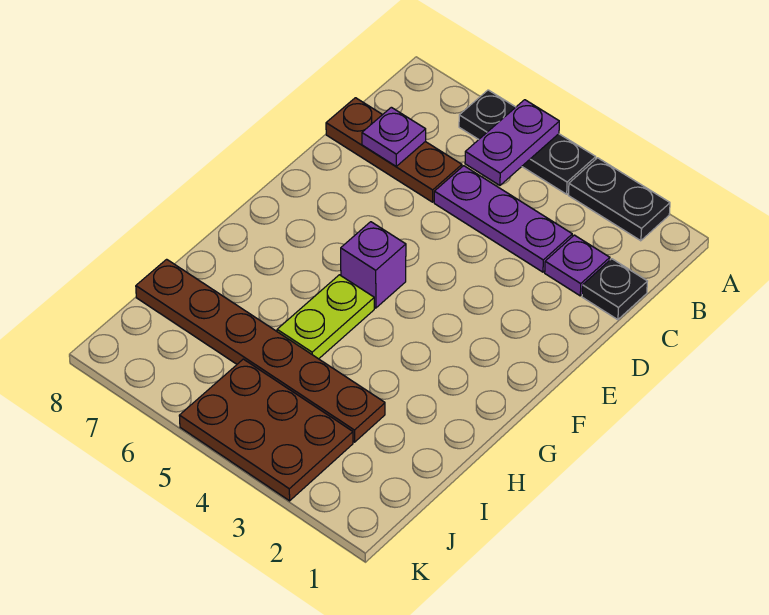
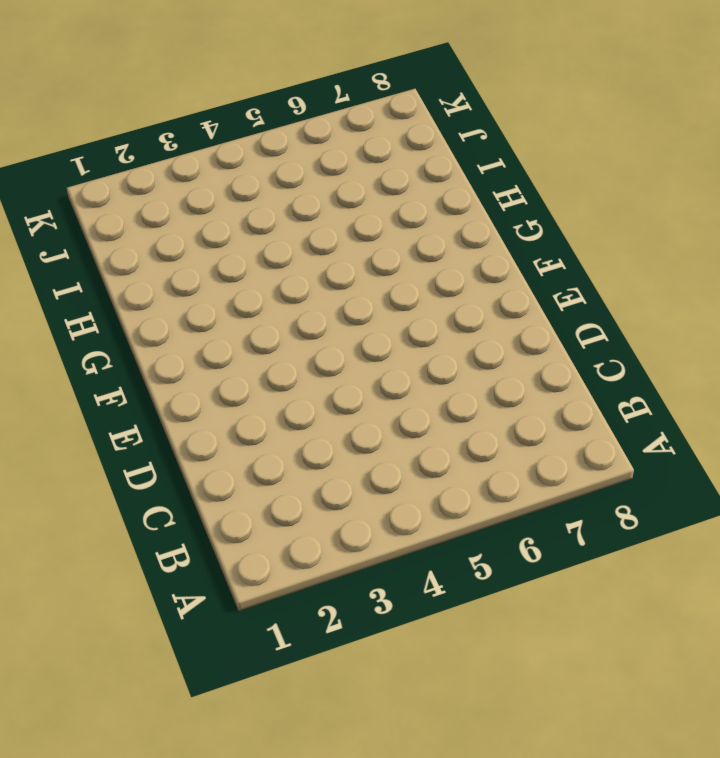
none -> black plate A2:A3 level 1
none -> black plate A4:A6 level 1
none -> black plate C1 level 1

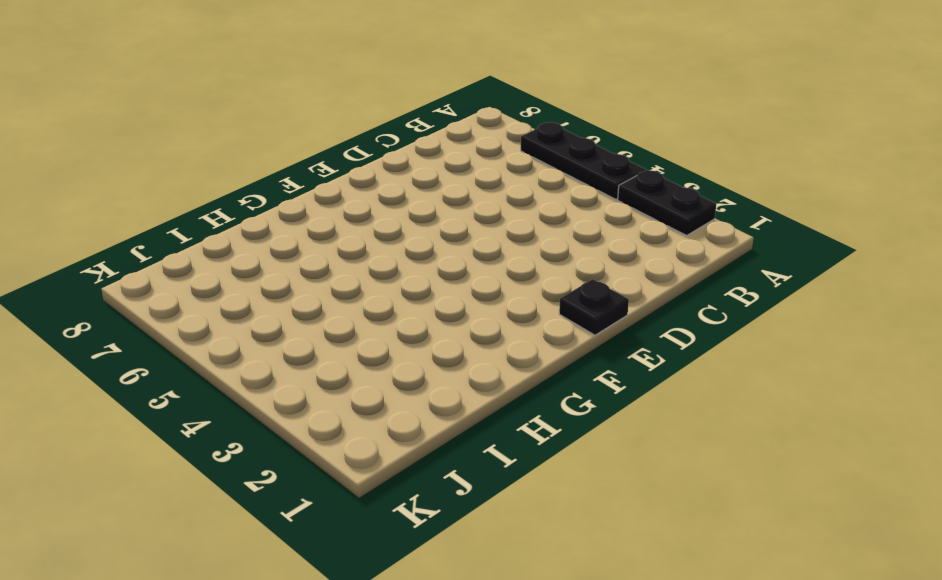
black plate E1 level 1 -> black plate C1 level 1
none -> purple plate C2 level 1
none -> purple plate C3:C5 level 1
none -> brown plate C6:C8 level 1

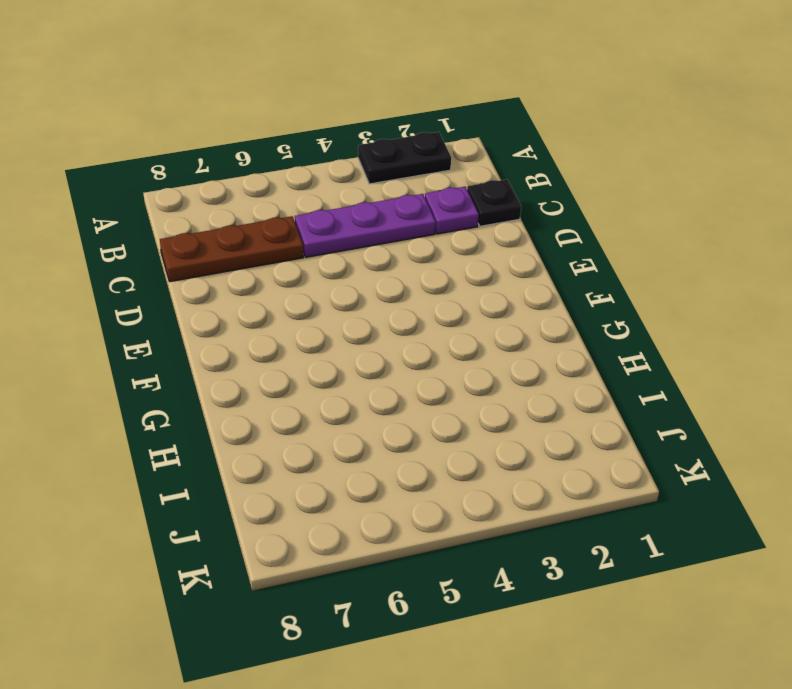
none -> black plate A4:A6 level 1
none -> purple brick F5 level 1
none -> lime plate G5:H5 level 1

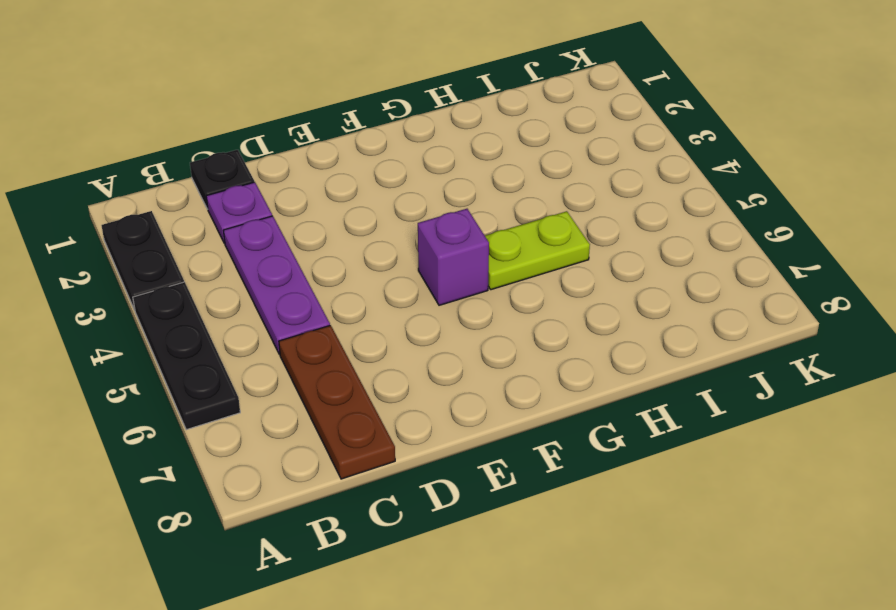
none -> brown plate I3:I8 level 1
none -> brown plate J3:K5 level 1
none -> purple plate A5:B5 level 2

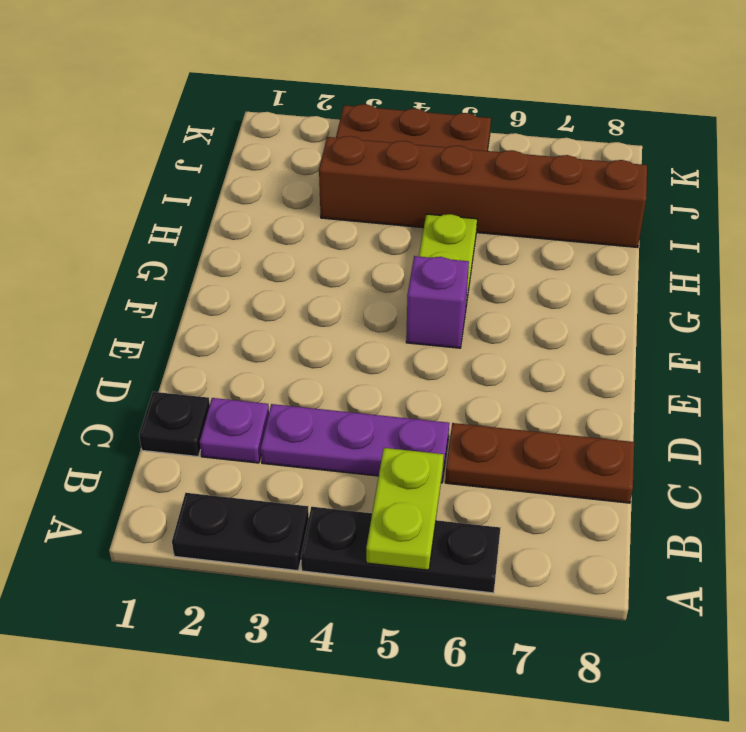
lime plate A5:B5 level 2 -> purple plate A5:B5 level 2
brown brick I3:I8 level 1 -> brown plate I3:I8 level 1
none -> purple plate C7 level 2

